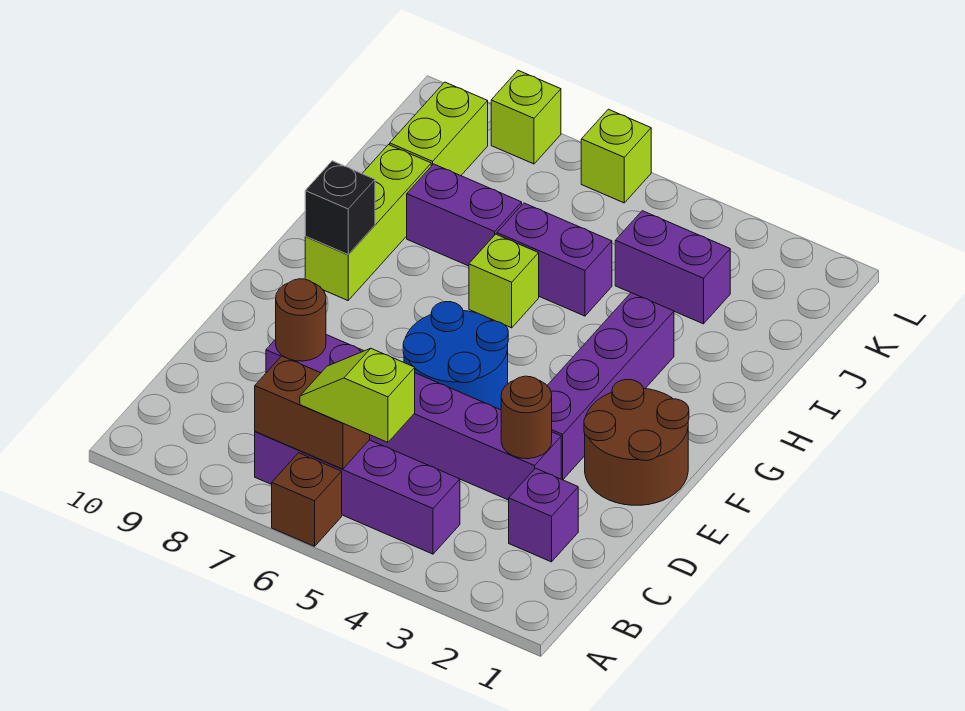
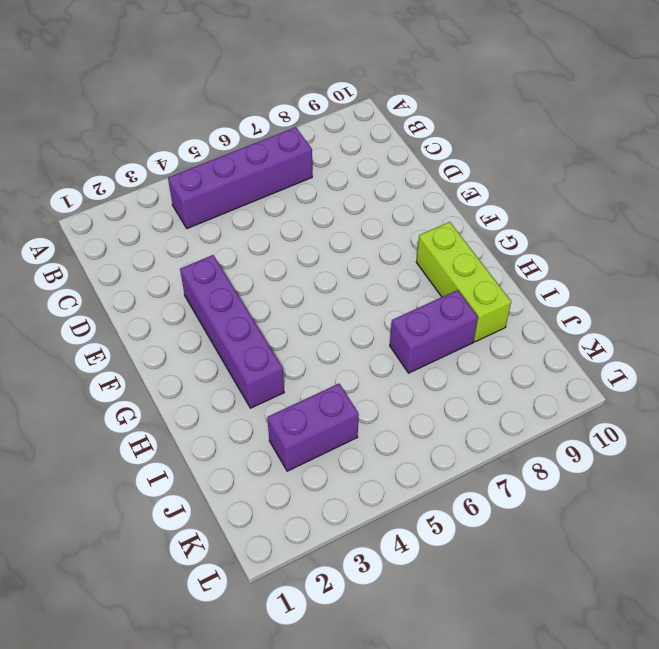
none -> brown brick A6 level 1
none -> purple brick C2 level 1
none -> purple brick D3:D8 level 1

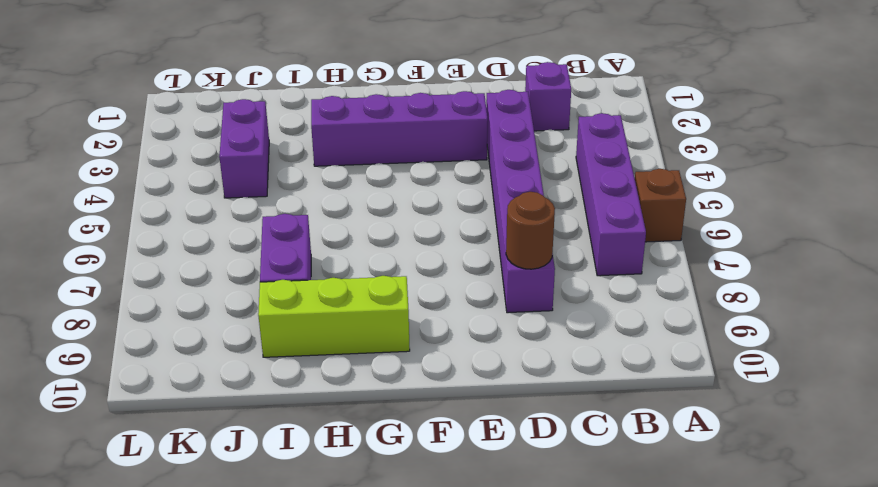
none -> brown round brick E1:F2 level 1
none -> blue round brick E5:F6 level 1
none -> lime brick H6 level 1

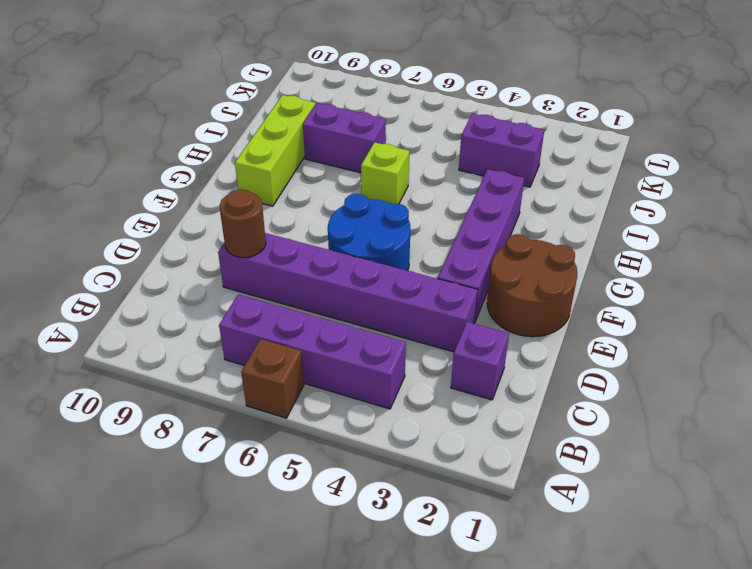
none -> purple brick I5:I6 level 1
none -> lime brick J9:K9 level 1
none -> lime brick L6 level 1

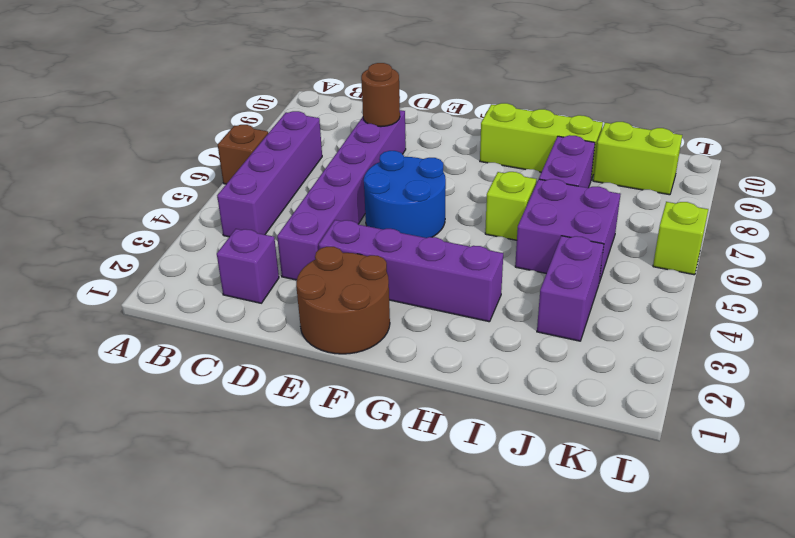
purple brick I5:J6 level 1 -> purple brick I5:I6 level 1
none -> lime brick L8 level 1
none -> brown brick B6:B7 level 2
none -> brown round brick D3 level 2

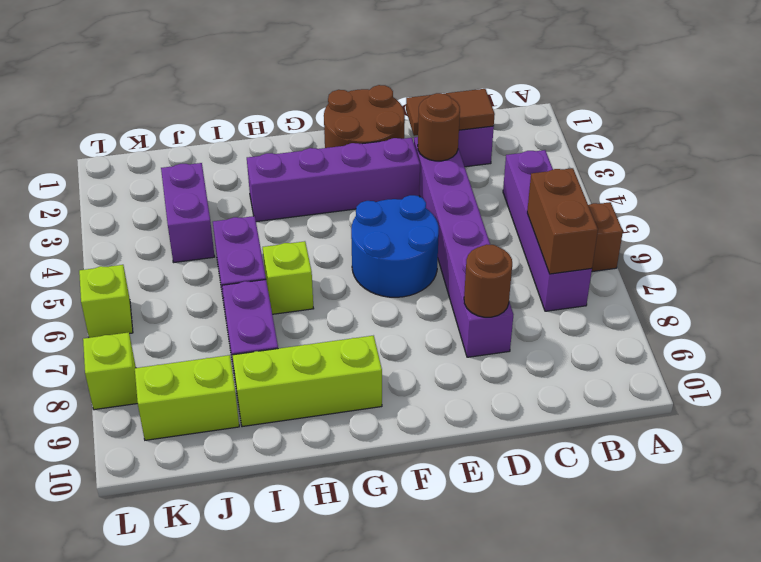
brown tile C2:D2 level 2 -> none
none -> black brick G9 level 2
none -> lime slope B5:B6 level 3 top 5

